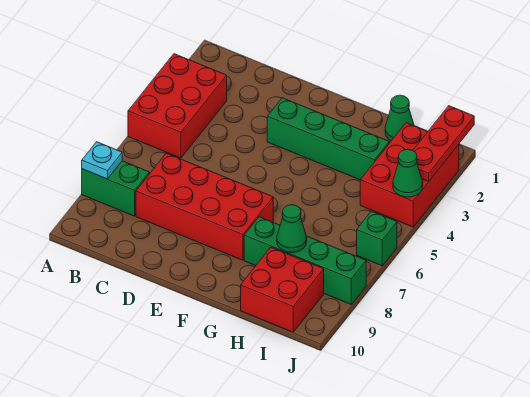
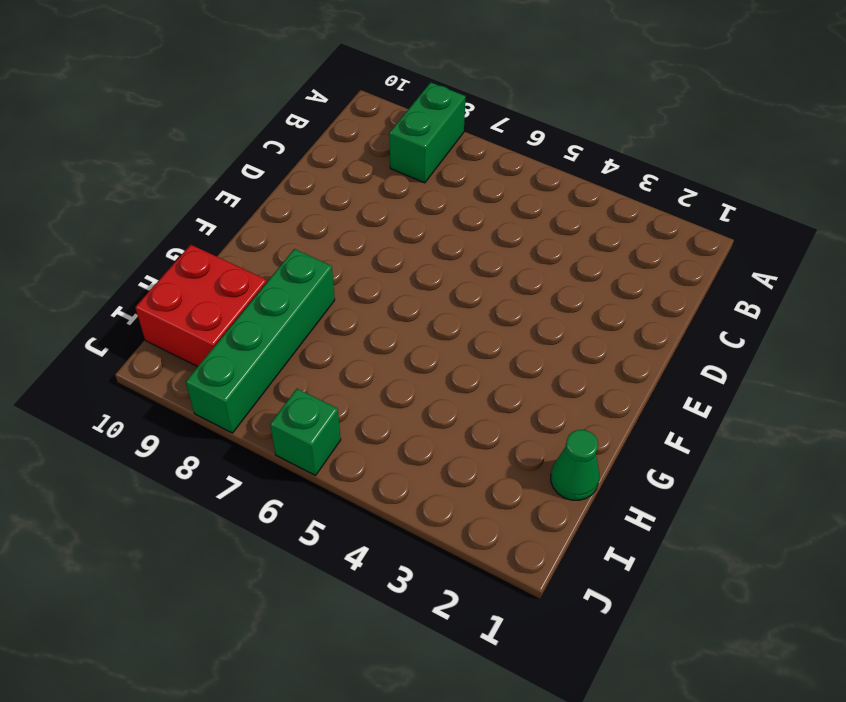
none -> red brick A3:B5 level 1
none -> red brick C7:F8 level 1
none -> green brick E3:H3 level 1

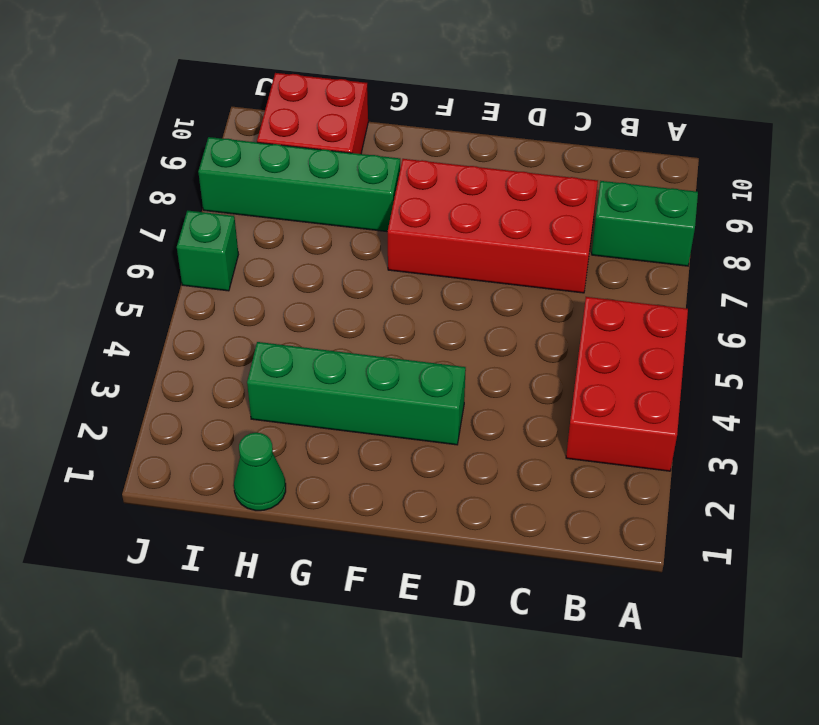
none -> red brick I2:J4 level 1
none -> cyan plate A8 level 2
none -> green cone H8 level 2

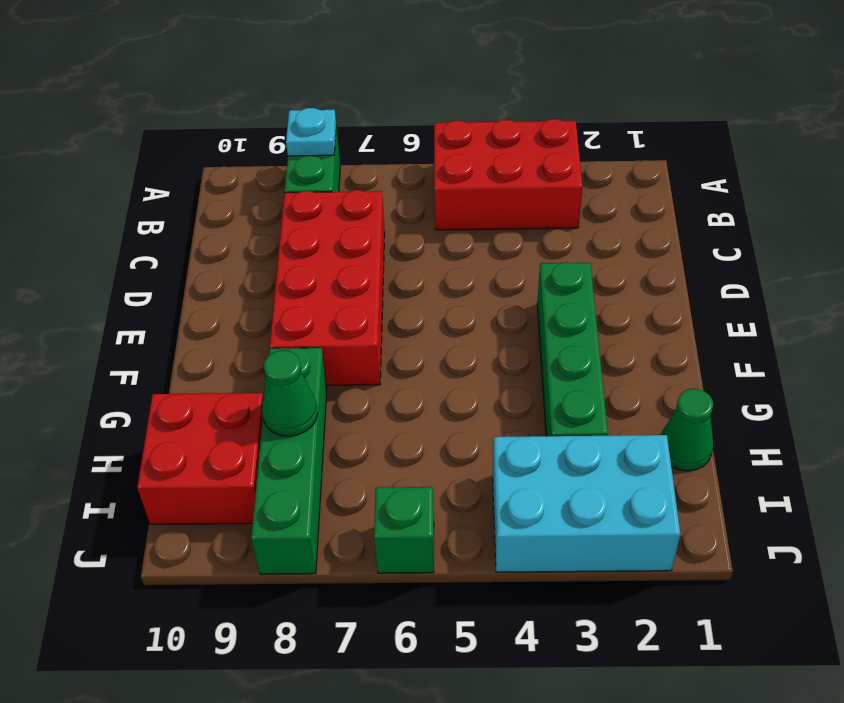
cyan brick I2:J4 level 1 -> red brick I2:J4 level 1
none -> red plate J1:J3 level 2
none -> green cone J4 level 2

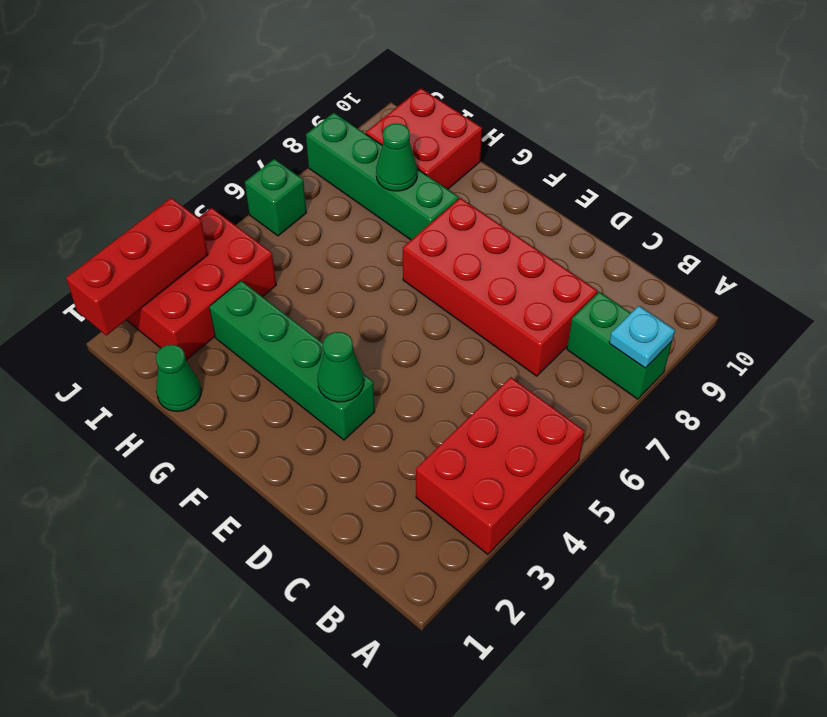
green cone E3 level 2 -> green cone J4 level 2
red brick J1:J3 level 2 -> red plate J1:J3 level 2

